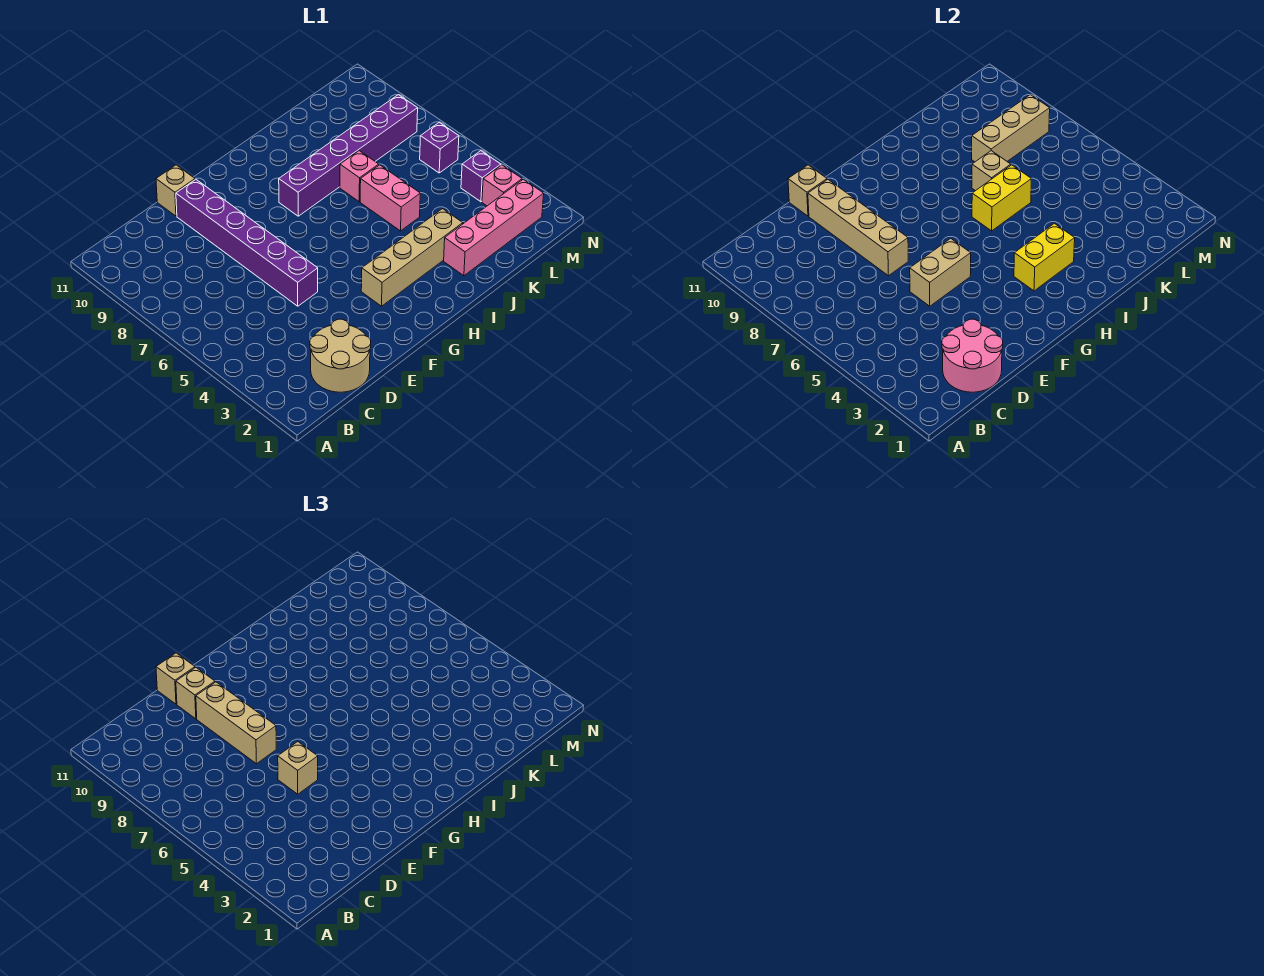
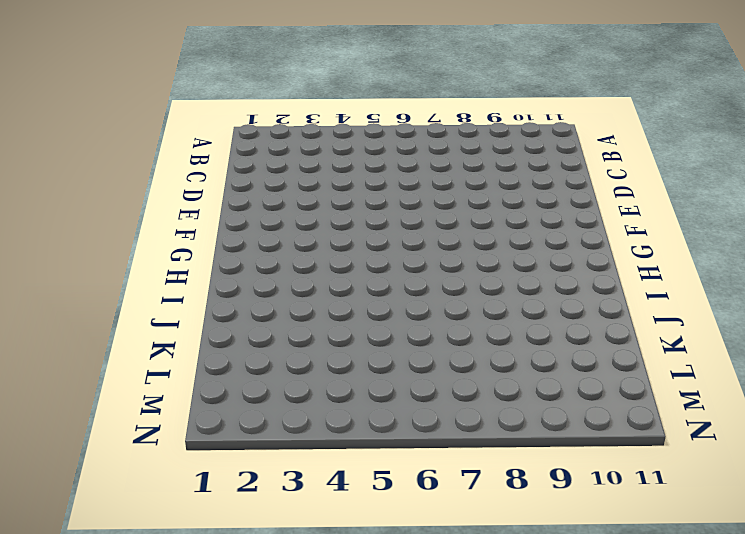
none -> tan round brick C1:D2 level 1
none -> purple brick E5:E10 level 1
none -> tan brick E11 level 1

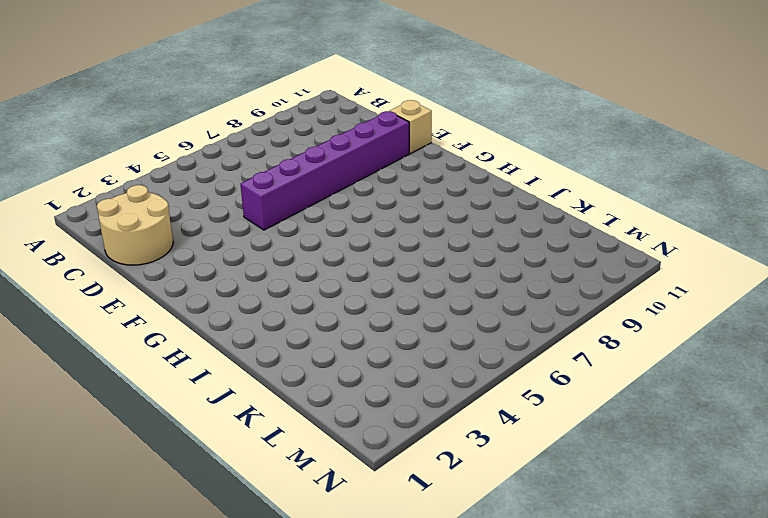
none -> tan brick G3:J3 level 1
none -> purple brick H8:M8 level 1
none -> pink brick J2:M2 level 1

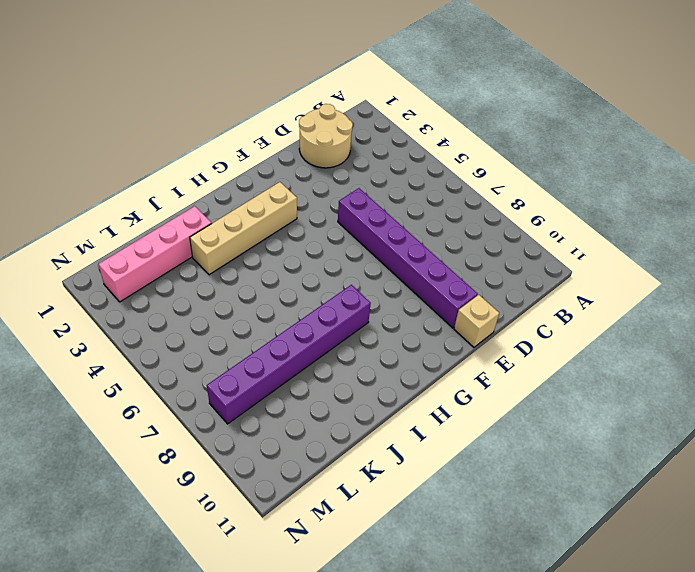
none -> pink brick J5:J6 level 1
none -> pink brick J7 level 1
none -> pink brick M3 level 1

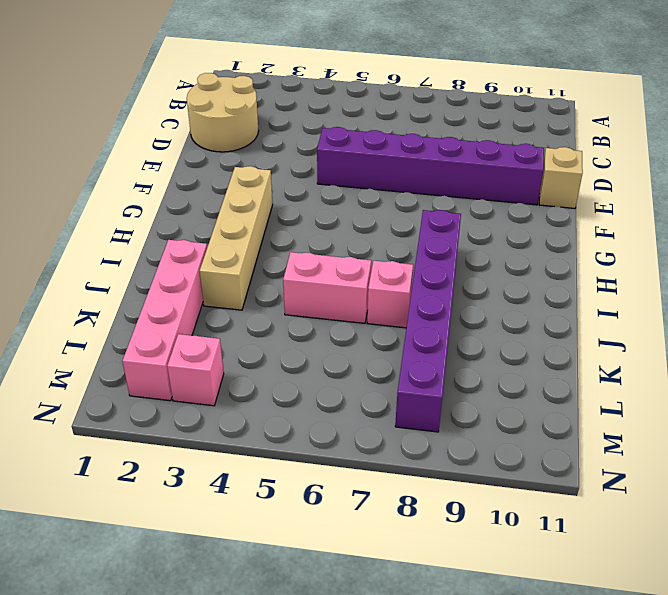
none -> purple brick M4 level 1
none -> purple brick M6 level 1
none -> pink round brick C1:D2 level 2

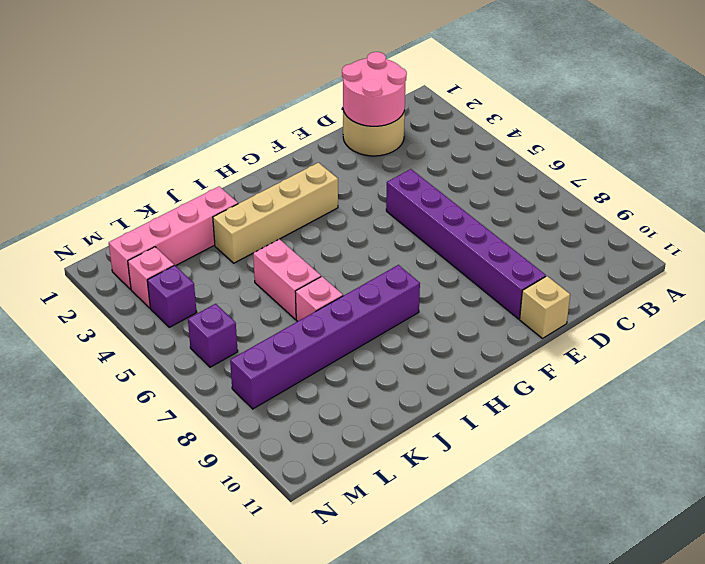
none -> tan brick E5:F5 level 2
none -> tan brick E7:E10 level 2
none -> tan brick E11 level 2

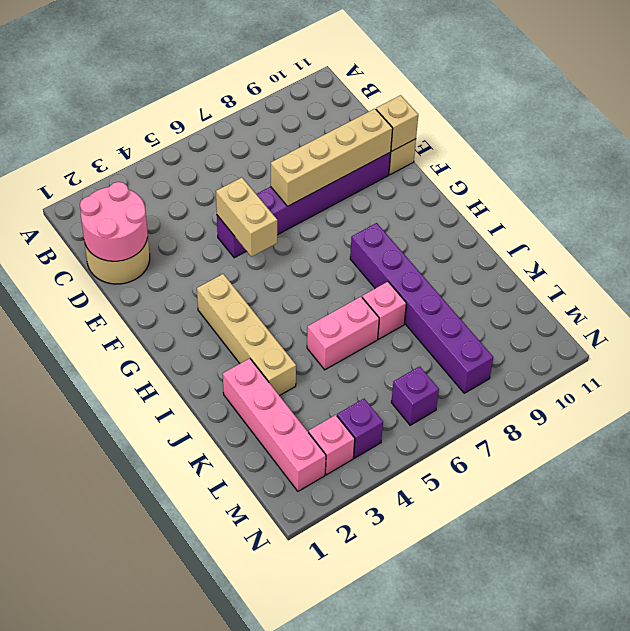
none -> yellow brick H3:I3 level 2
none -> yellow brick I6:J6 level 2
none -> tan brick J7 level 2

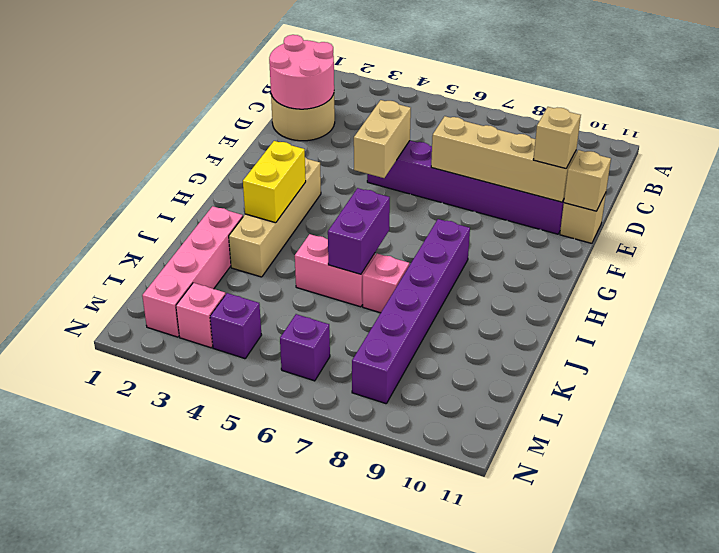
purple brick I6:J6 level 2 -> yellow brick I6:J6 level 2
none -> tan brick J7 level 2
none -> tan brick K8:M8 level 2
none -> tan brick E5 level 3

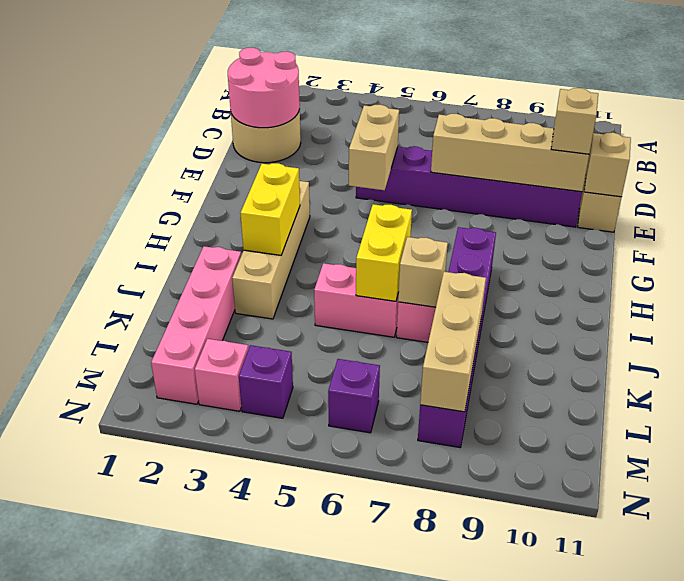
none -> tan brick E5 level 3
none -> tan brick E7:E9 level 3
none -> tan brick E11 level 3

